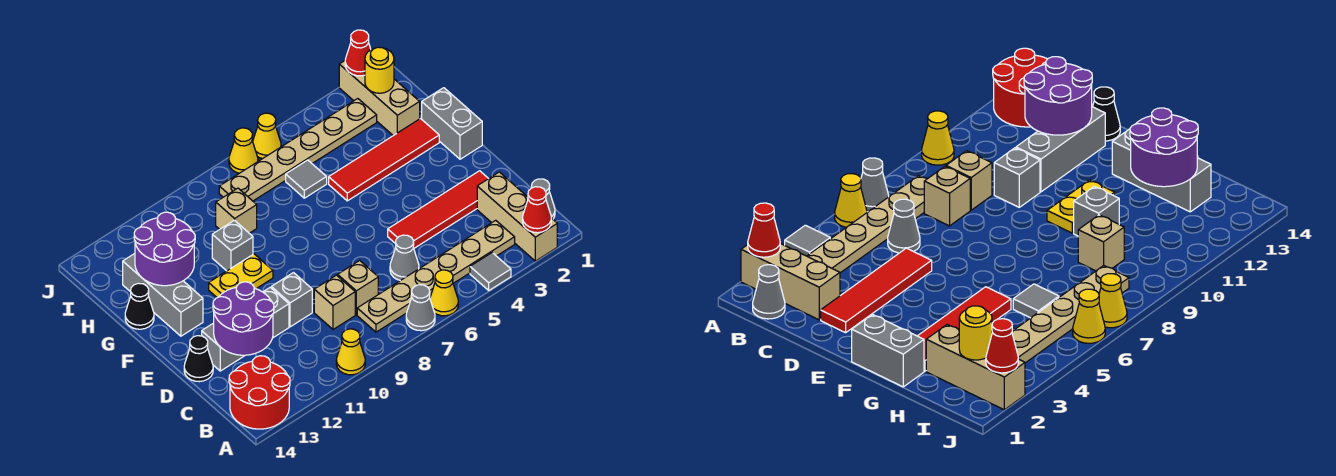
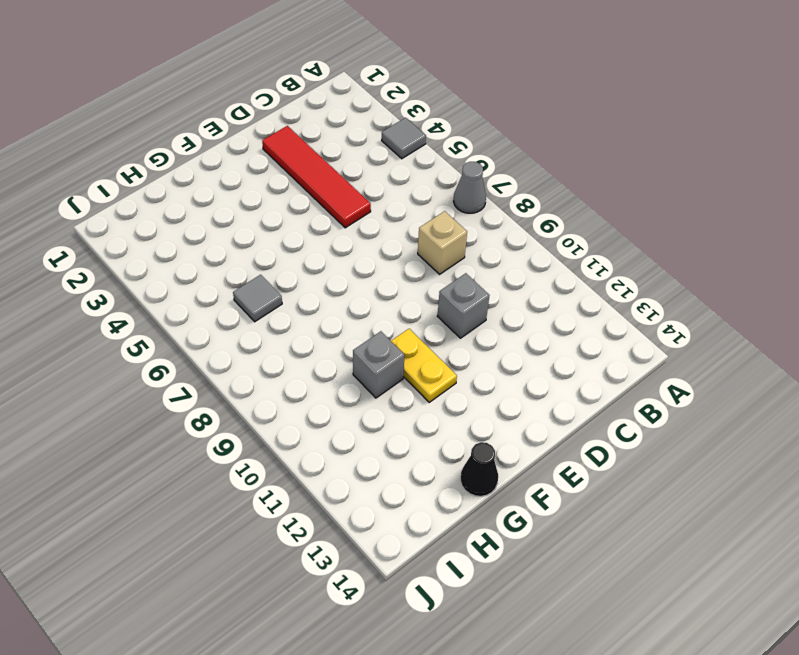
none -> tan brick A2:C2 level 1
none -> yellow cone A6 level 1
none -> yellow cone A10 level 1
none -> red round brick A13:B14 level 1

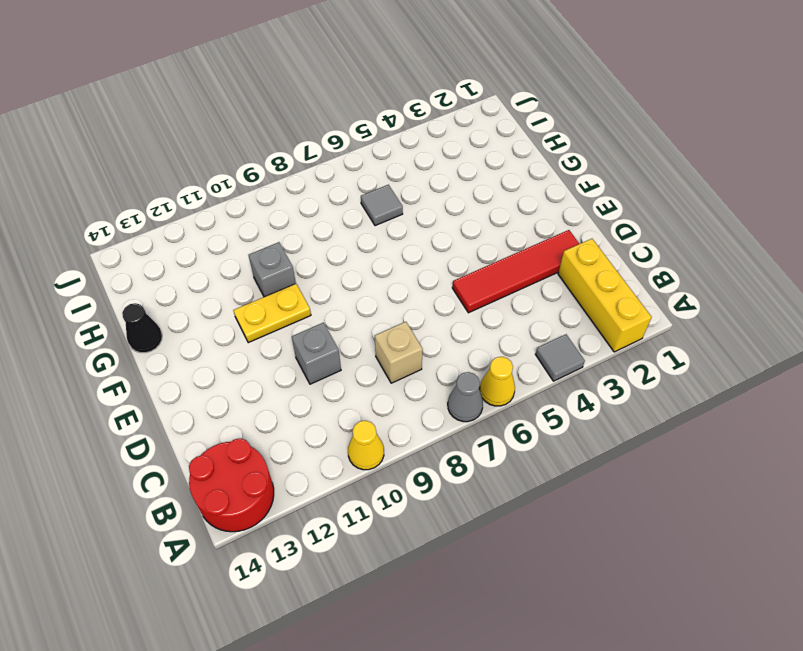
yellow brick A2:C2 level 1 -> tan brick A2:C2 level 1
none -> grey cone B1 level 1
none -> tan plate B3:B8 level 1
none -> grey cone C6 level 1
none -> tan brick C9 level 1

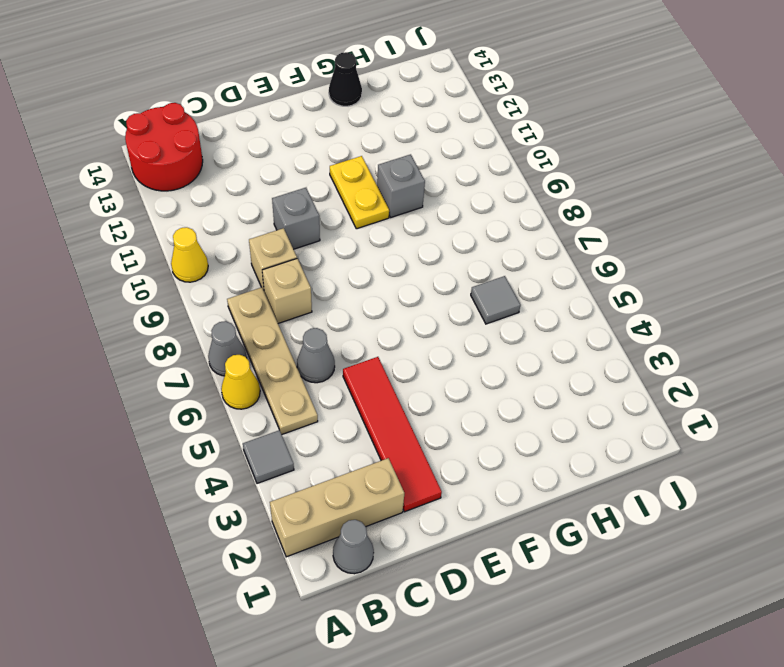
tan plate B5:B8 level 1 -> tan plate B3:B8 level 1
none -> grey brick D11:D13 level 1
none -> black cone D14 level 1
none -> grey brick F1:G1 level 1
none -> grey brick F13:H13 level 1

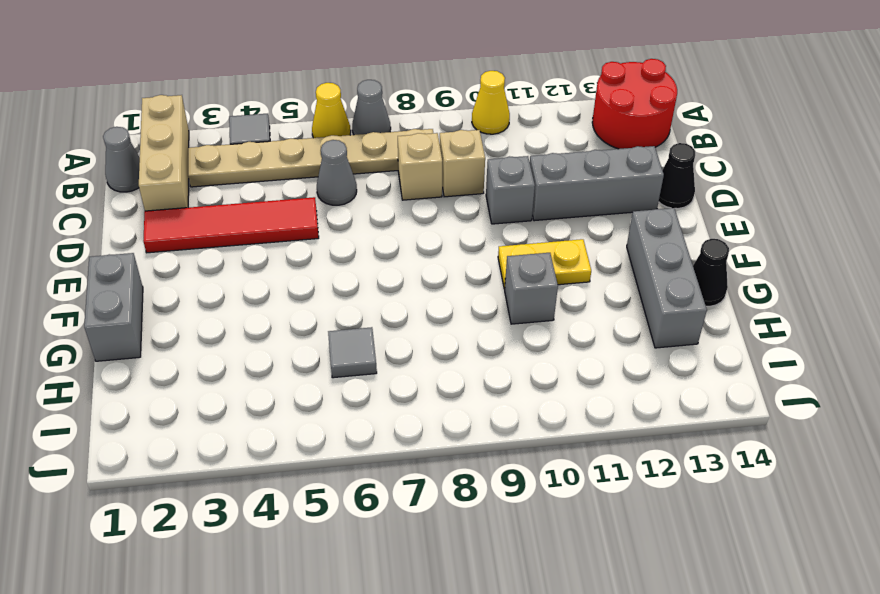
none -> red tile G2:G5 level 1
none -> tan brick H2:J2 level 1
none -> tan brick H9 level 1
none -> tan plate I3:I8 level 1

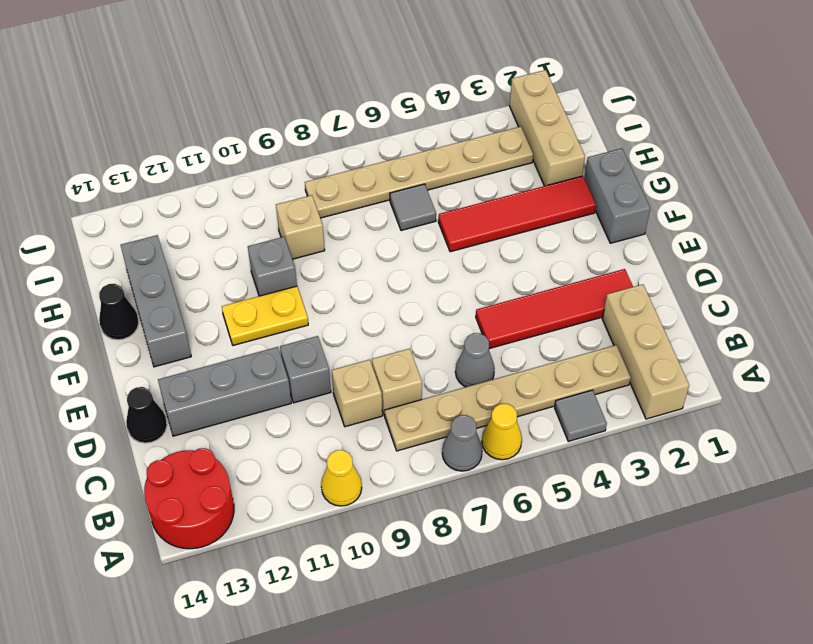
none -> grey cone B1 level 1
none -> yellow cone J6 level 1
none -> yellow cone J7 level 1
none -> red cone A2 level 2

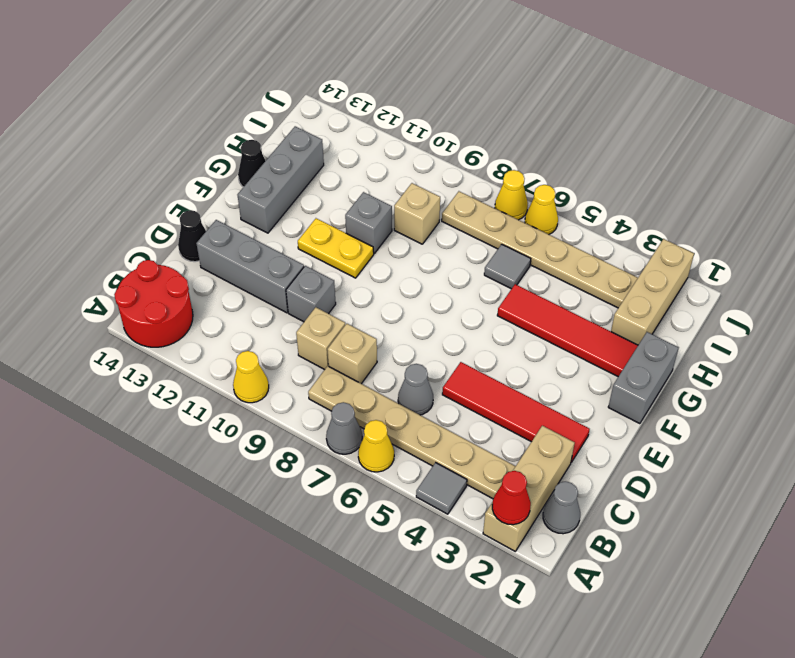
none -> purple round brick C12:D13 level 2
none -> purple round brick G12:H13 level 2
none -> yellow round brick I2 level 2
none -> red cone J2 level 2

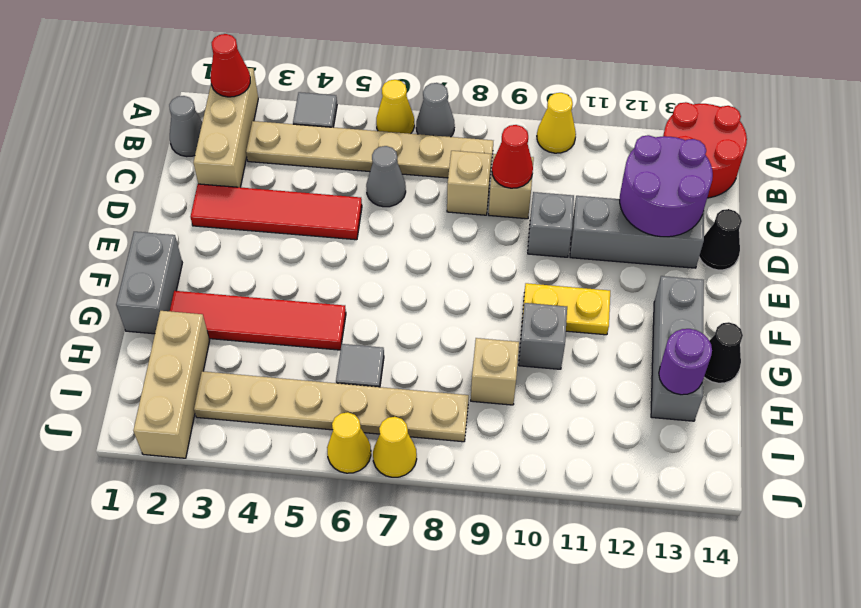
red cone C9 level 2 -> red cone J2 level 2
purple round brick H13 level 2 -> purple round brick G12:H13 level 2
none -> yellow round brick I2 level 2

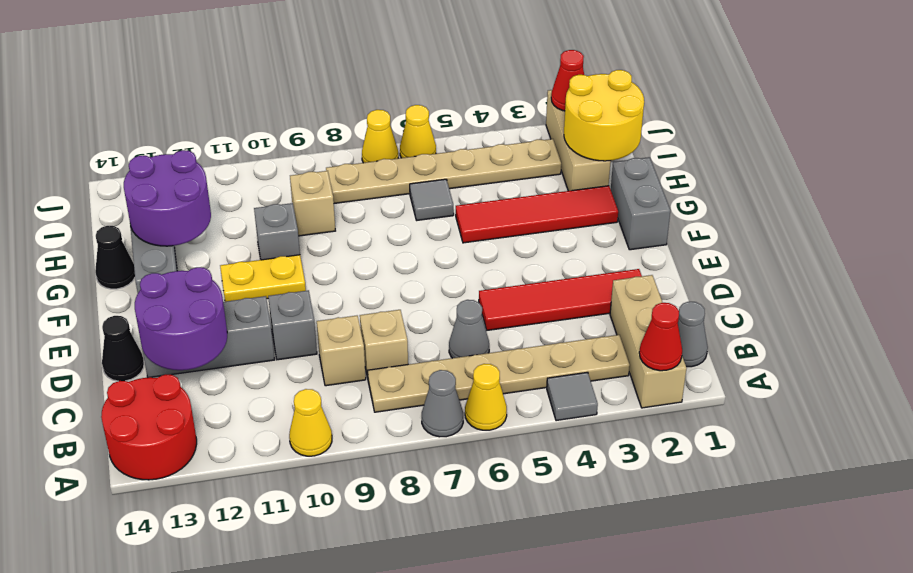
yellow round brick H1:I2 level 2 -> yellow round brick I2 level 2

